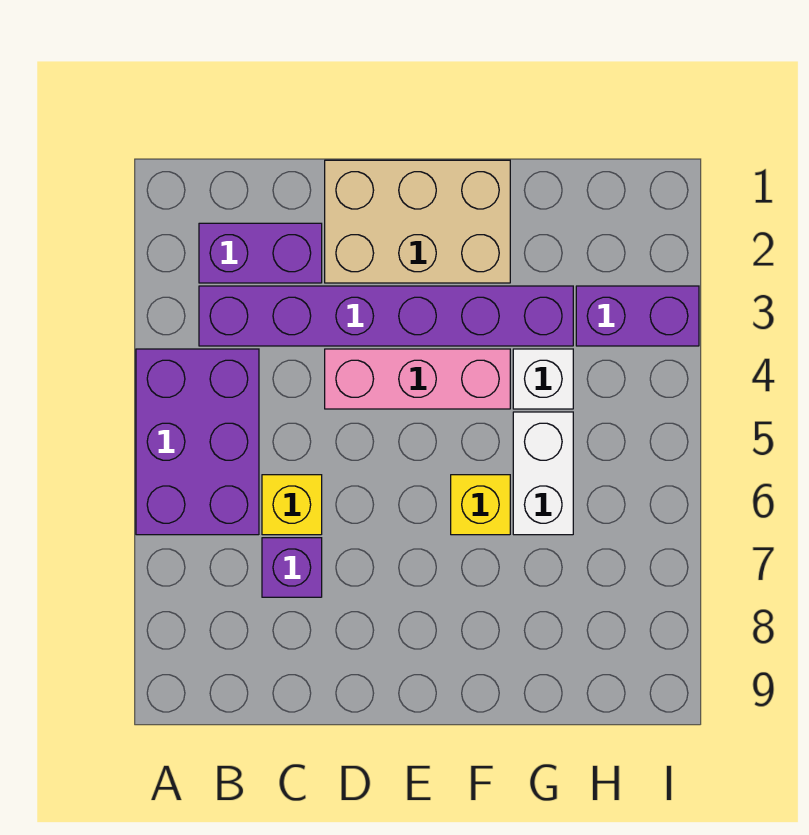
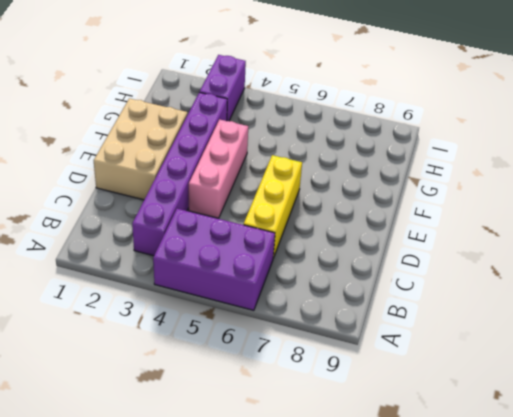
yellow brick C6:E6 level 1 -> yellow brick C6 level 1
none -> purple brick B2:C2 level 1
none -> purple brick C7 level 1

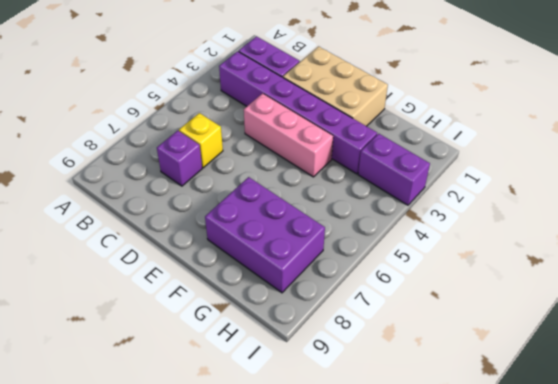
purple brick F7:H8 level 1 -> purple brick A4:B6 level 1
none -> yellow brick F6 level 1
none -> white brick G4 level 1

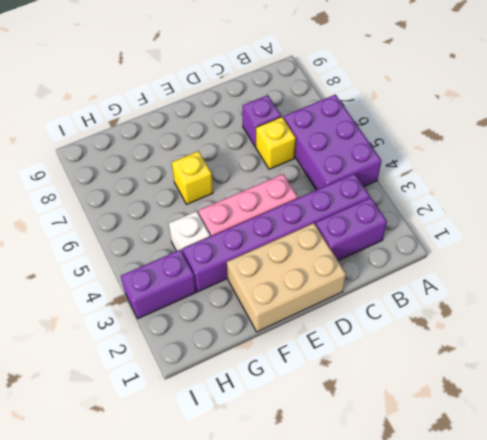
none -> white brick G5:G6 level 1

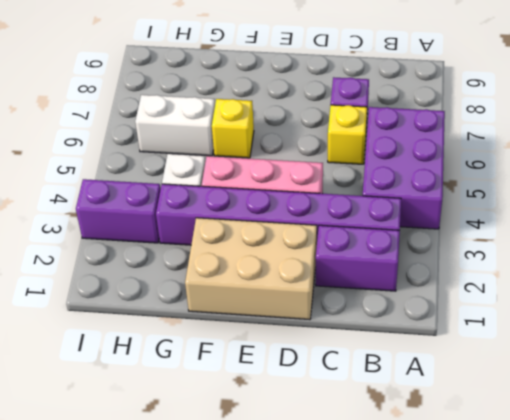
white brick G6:H6 level 1 -> white brick G5:G6 level 1

